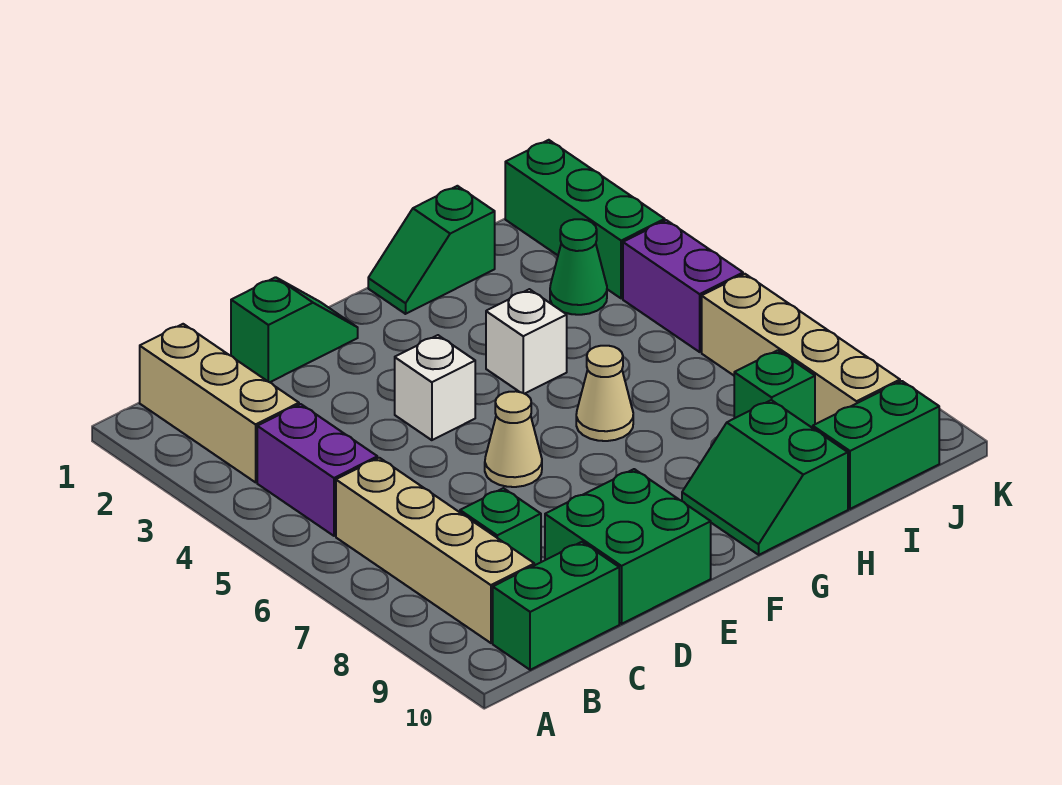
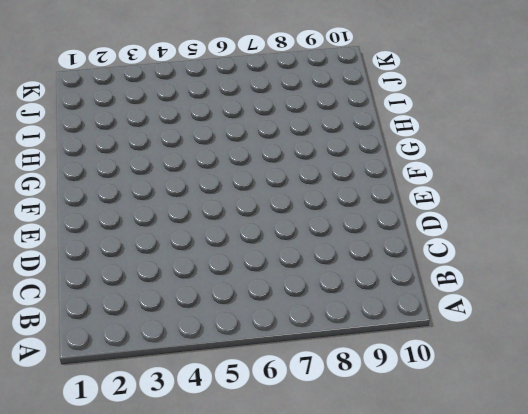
none -> tan brick B1:B3 level 1
none -> purple brick B4:B5 level 1
none -> tan brick B6:B9 level 1

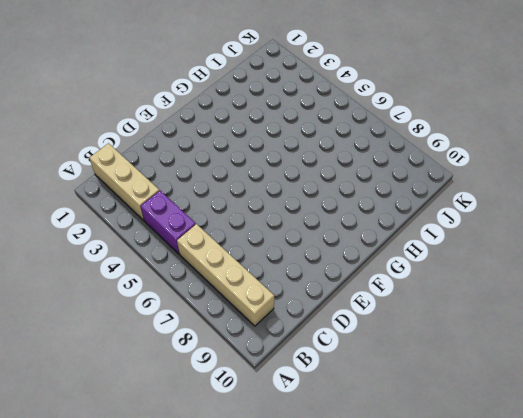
none -> green brick B10:C10 level 1
none -> green brick C8 level 1
none -> green slope D1:E1 level 1 top D

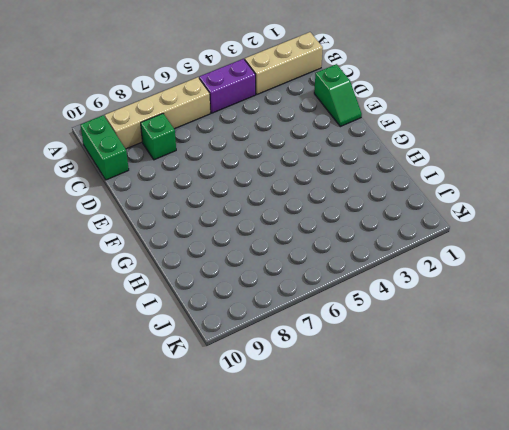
none -> green brick D9:E10 level 1
none -> white brick E4 level 1
none -> tan cone E6 level 1

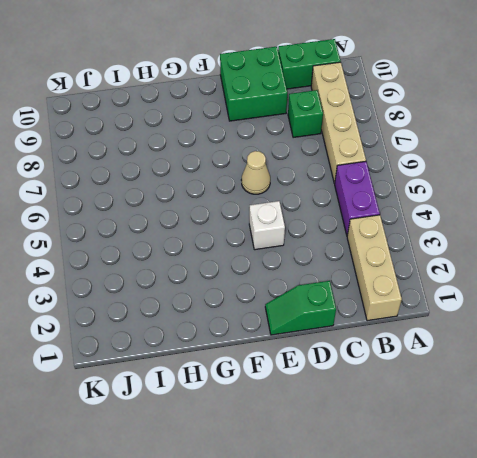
none -> green slope G1:H1 level 1 top H
none -> white brick G4 level 1
none -> tan cone G6 level 1

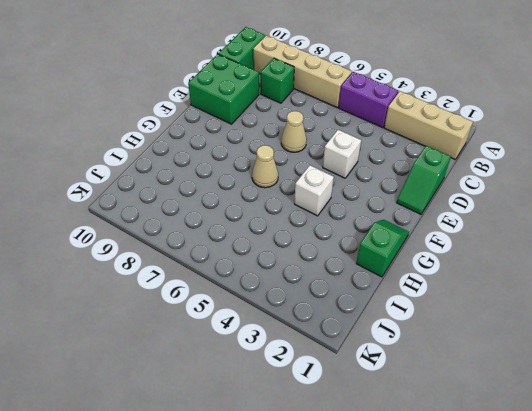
none -> green slope G9:H10 level 1 top H
none -> green cone I3 level 1
none -> green brick I8 level 1

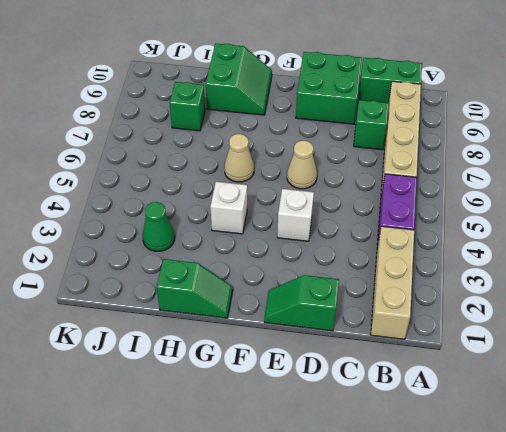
none -> green brick I10:J10 level 1
none -> green brick J1:J3 level 1
none -> purple brick J4:J5 level 1

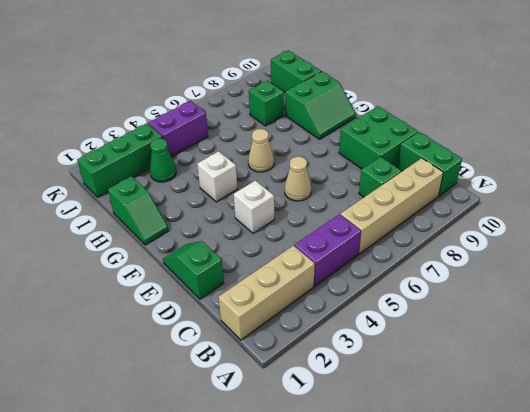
none -> tan brick J6:J9 level 1

